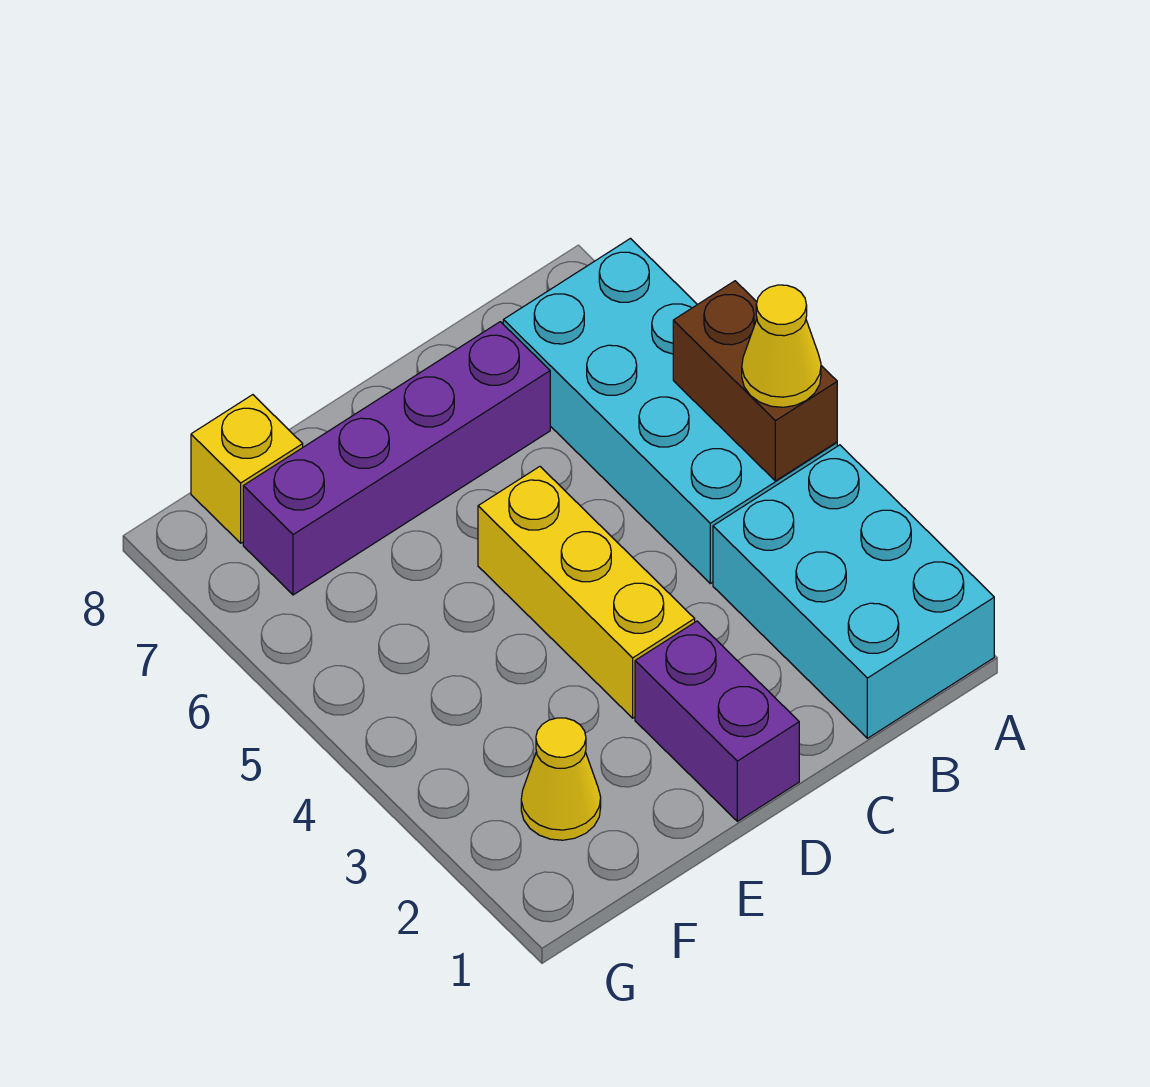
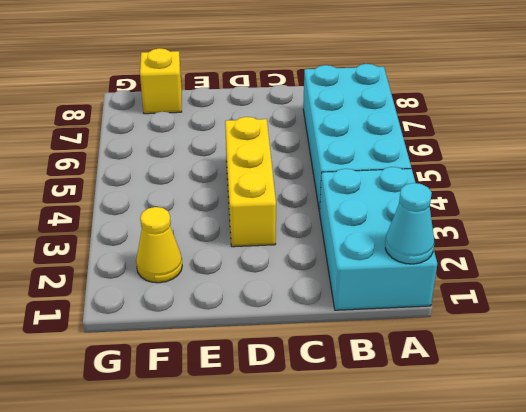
cyan cone A1 level 2 -> none
none -> purple brick C7:F7 level 1
none -> purple brick D1:D2 level 1

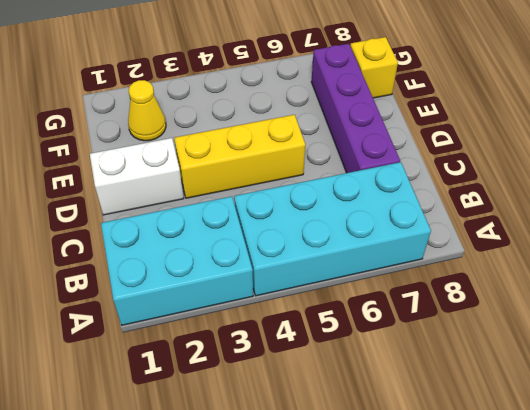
white brick D1:D2 level 1 -> purple brick D1:D2 level 1
none -> brown brick A4:A5 level 2
none -> yellow cone A4 level 3

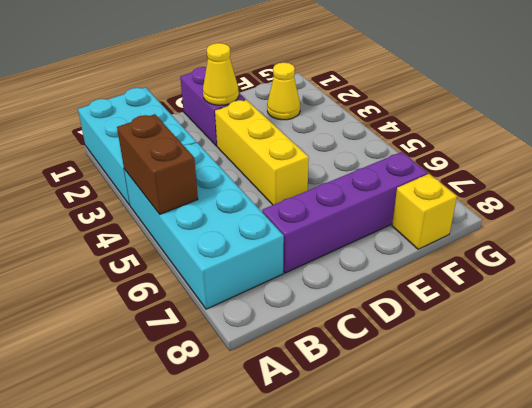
yellow cone D2 level 2 -> yellow cone A4 level 3

